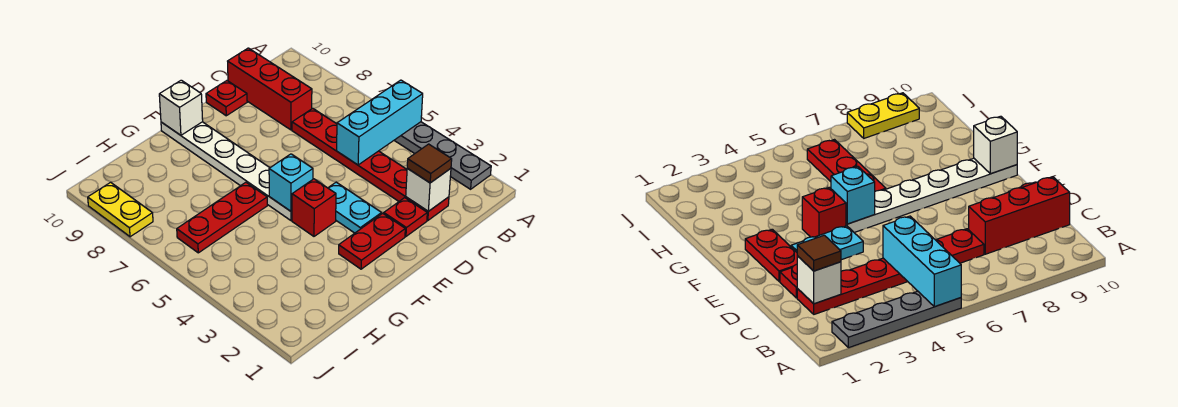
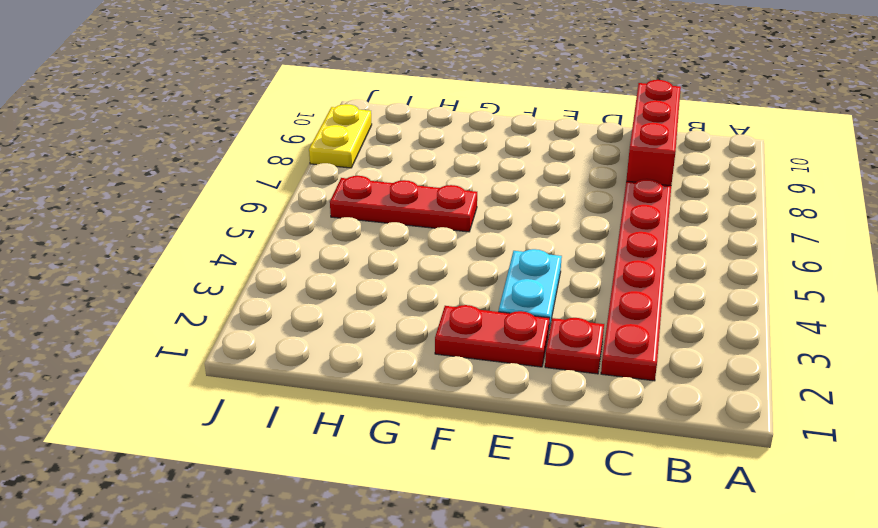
none -> grey plate A2:A5 level 1
none -> red plate D10 level 1
none -> red brick F4 level 1

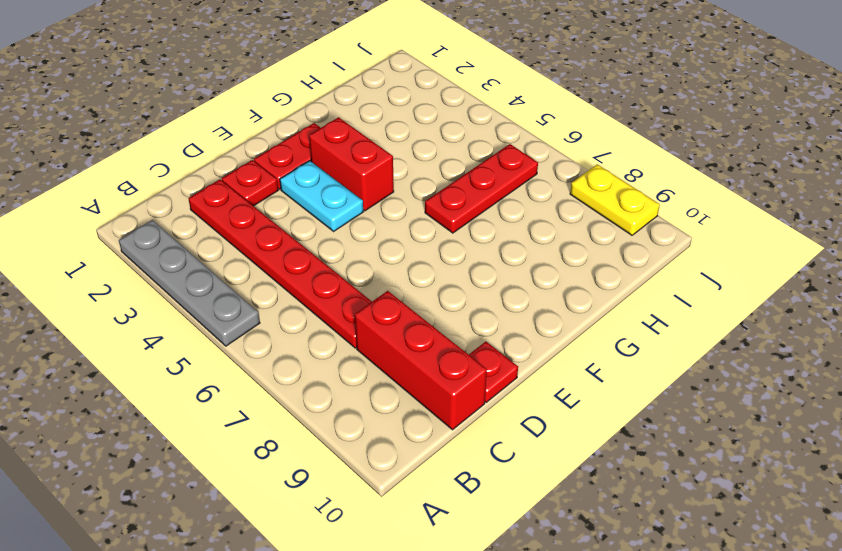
red brick F3:F4 level 1 -> red brick F4 level 1
none -> white plate F5:F10 level 1
none -> cyan brick A5:C5 level 2
none -> white brick C2 level 2

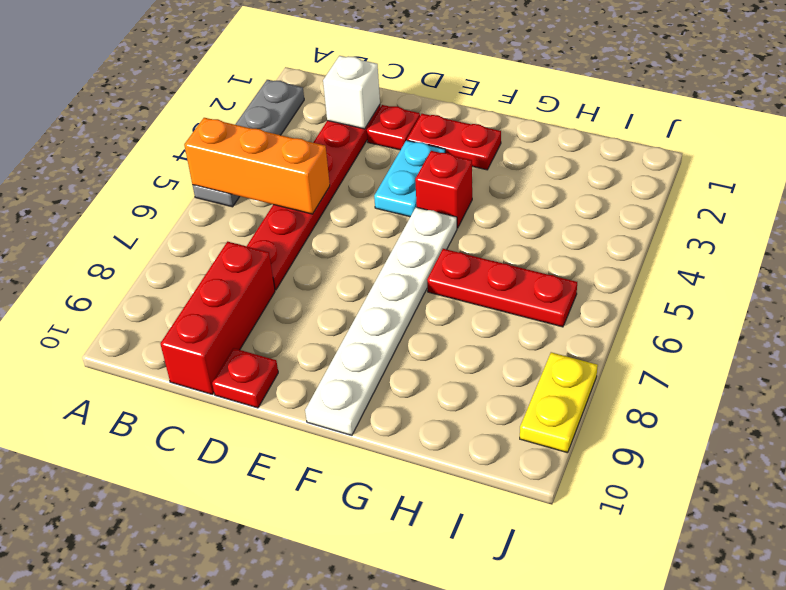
orange brick A5:C5 level 2 -> cyan brick A5:C5 level 2
none -> cyan brick F5 level 2
none -> white brick F10 level 2
none -> brown tile C2 level 3

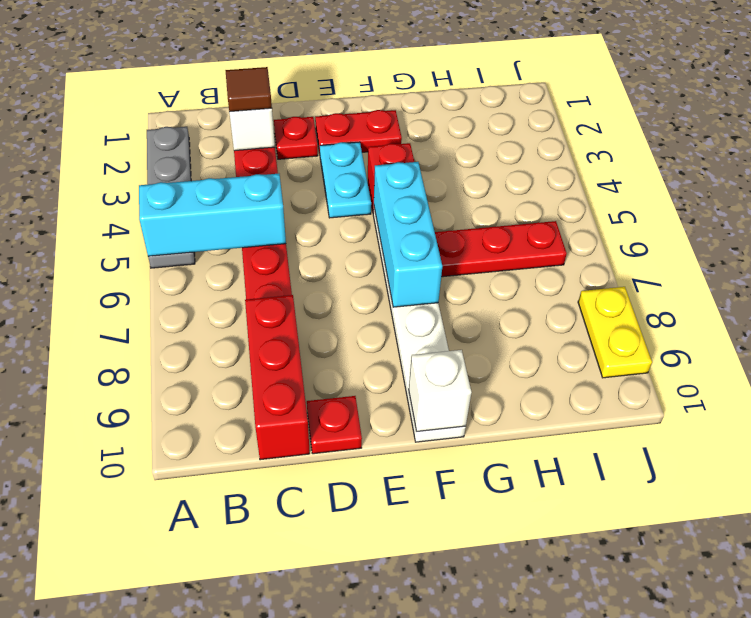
cyan brick F5:F7 level 2 -> cyan brick F5 level 2

